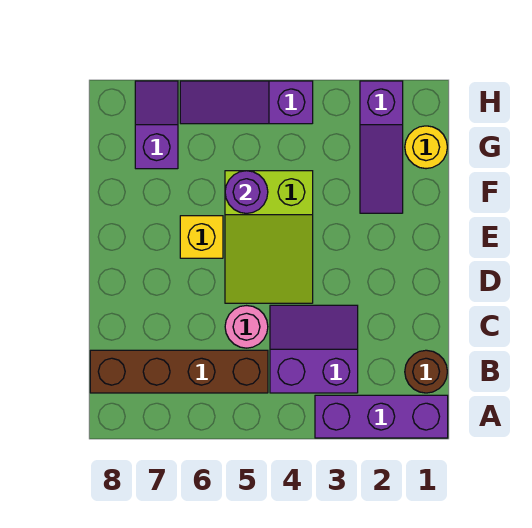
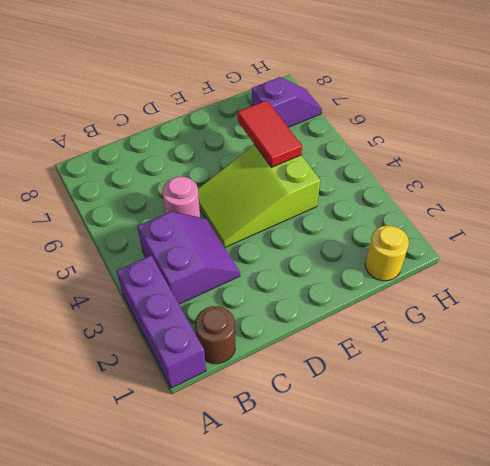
red tile F5:F6 level 2 -> purple round brick F5 level 2
none -> brown brick B5:B8 level 1
none -> yellow brick E6 level 1
none -> purple slope F2:H2 level 1 top H

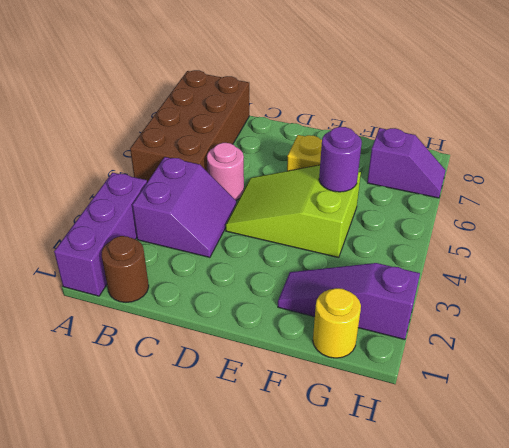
brown brick A5:B8 level 1 -> brown brick B5:B8 level 1
none -> purple slope H4:H6 level 1 top 4

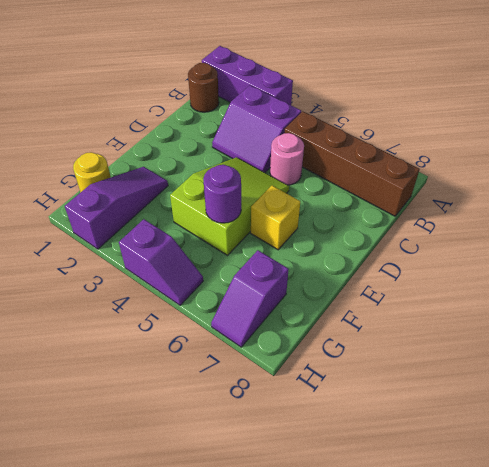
purple slope H4:H5 level 1 top 4 -> purple slope H4:H6 level 1 top 4

